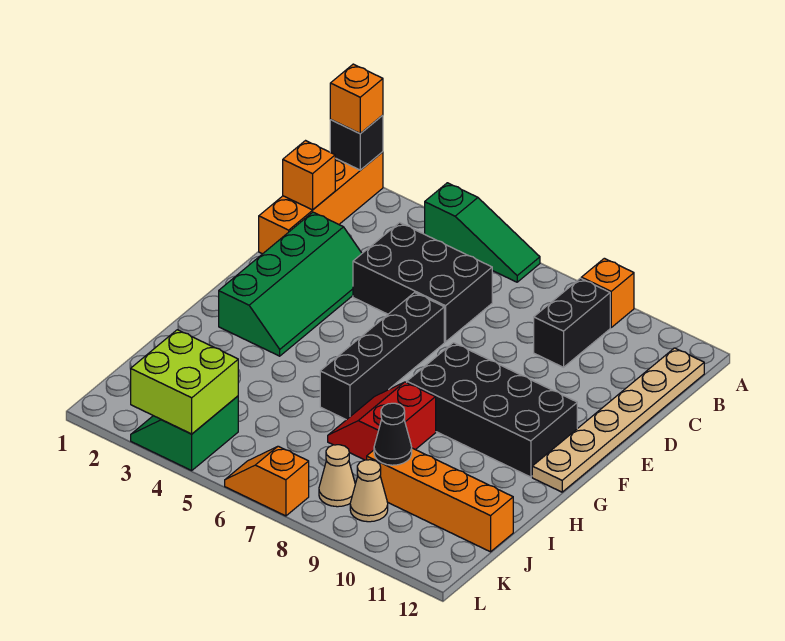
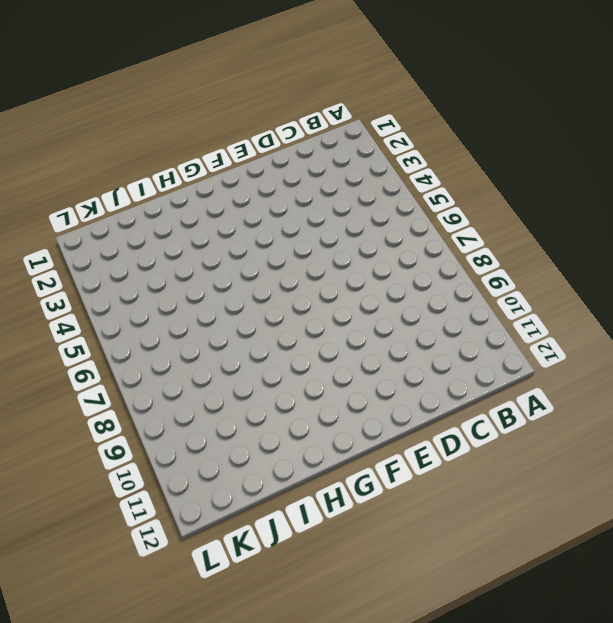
none -> orange brick A1:D1 level 1
none -> green slope A4:A6 level 1 top 4
none -> orange brick A9 level 1

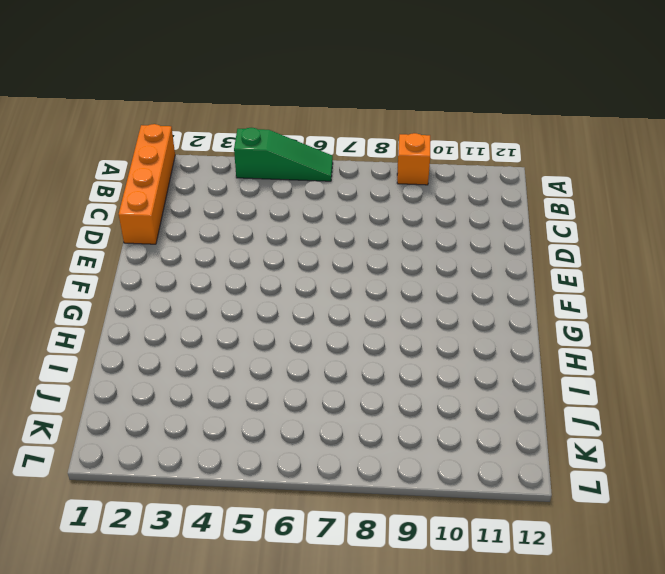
none -> black brick B9:C9 level 1
none -> tan plate B12:G12 level 1
none -> black brick C4:D6 level 1

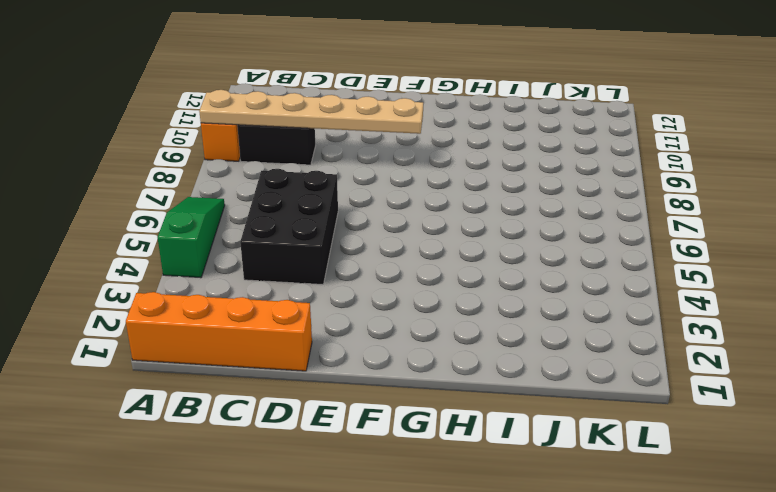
tan plate A9:F9 level 2 -> tan plate B12:G12 level 1
none -> green slope D2:G3 level 1 top 2
none -> black brick E6:H6 level 1
none -> black brick F8:G11 level 1

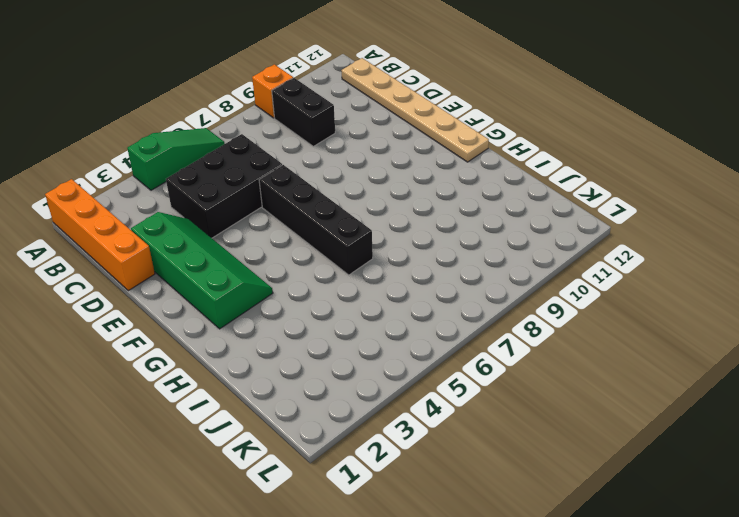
none -> black brick F8:G11 level 1
none -> red slope H7:I8 level 1 top 8
none -> orange brick J9:J12 level 1

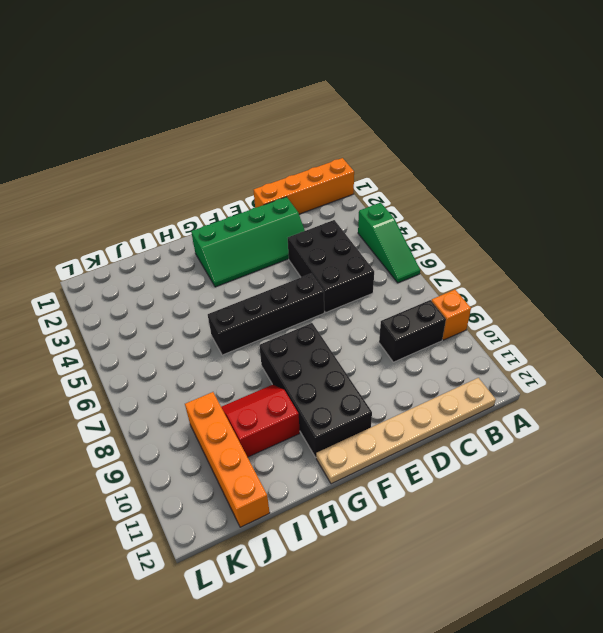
red slope H9:I10 level 1 top 10 -> red slope H7:I8 level 1 top 8
none -> green slope K3:L4 level 1 top 4
none -> tan cone K8 level 1
none -> tan cone K9 level 1

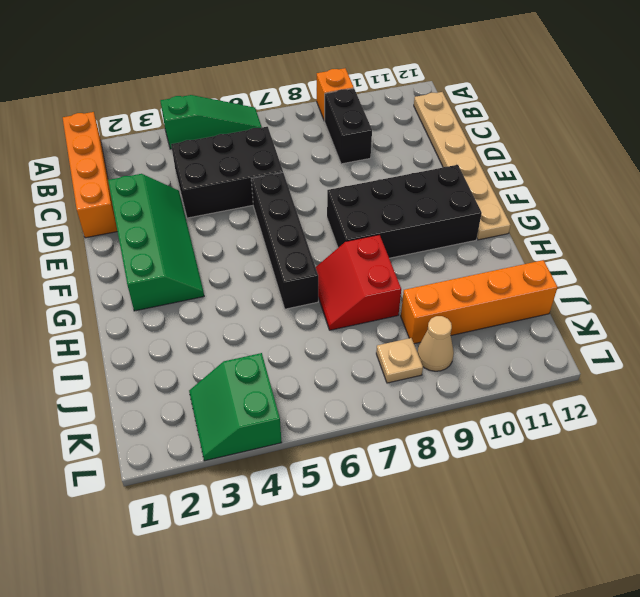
tan plate K8 level 1 -> tan cone K8 level 1
none -> orange slope L6:L7 level 1 top 7
none -> black brick A1 level 2
none -> orange brick C1 level 2

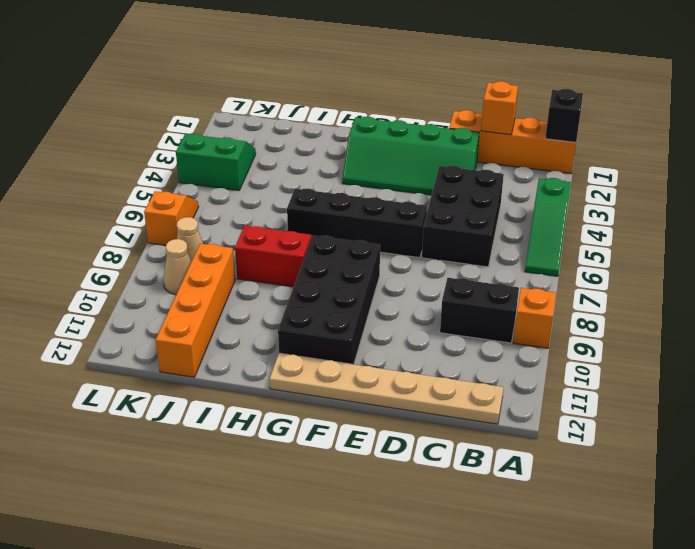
none -> black cone J9 level 2
none -> lime brick K3:L4 level 2
none -> orange brick A1 level 3

